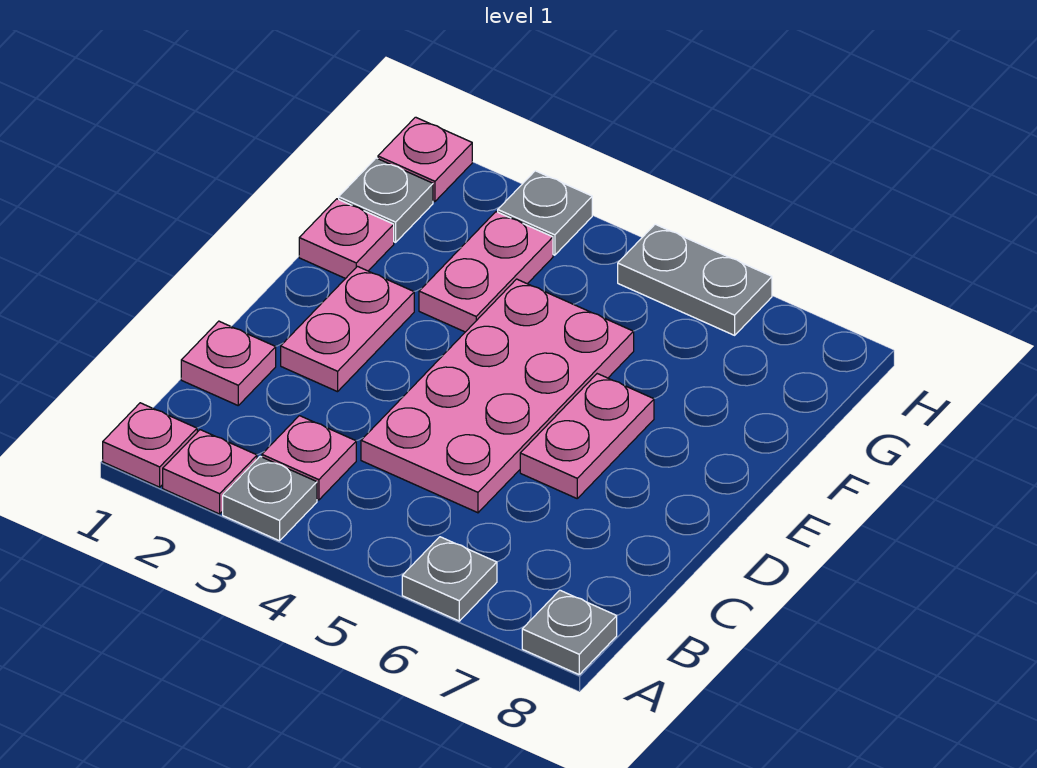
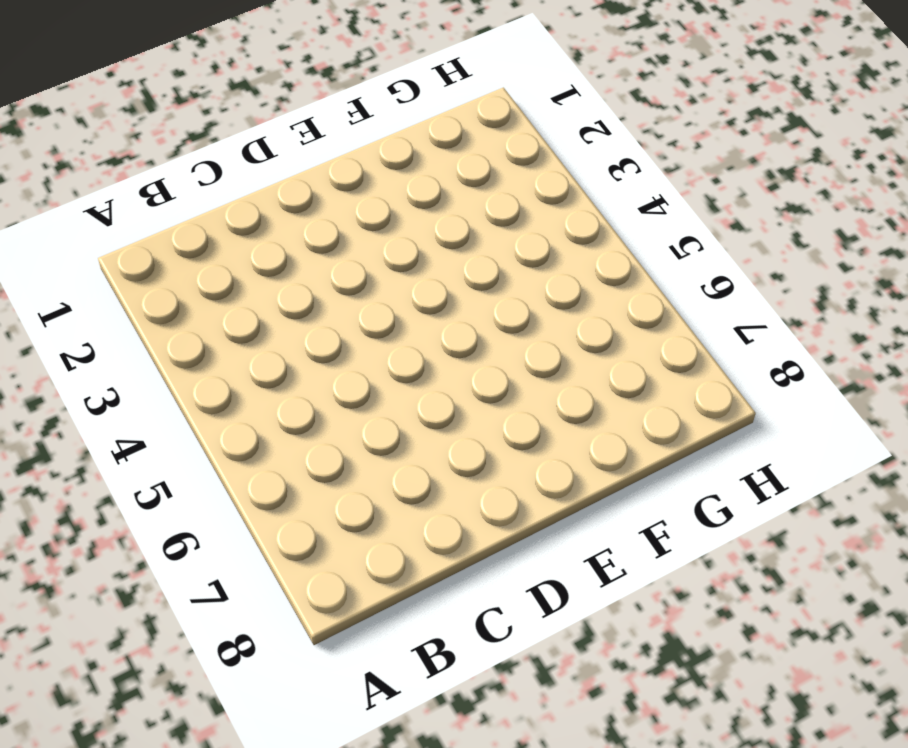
none -> pink plate A1 level 1
none -> pink plate A2 level 1
none -> grey plate A3 level 1

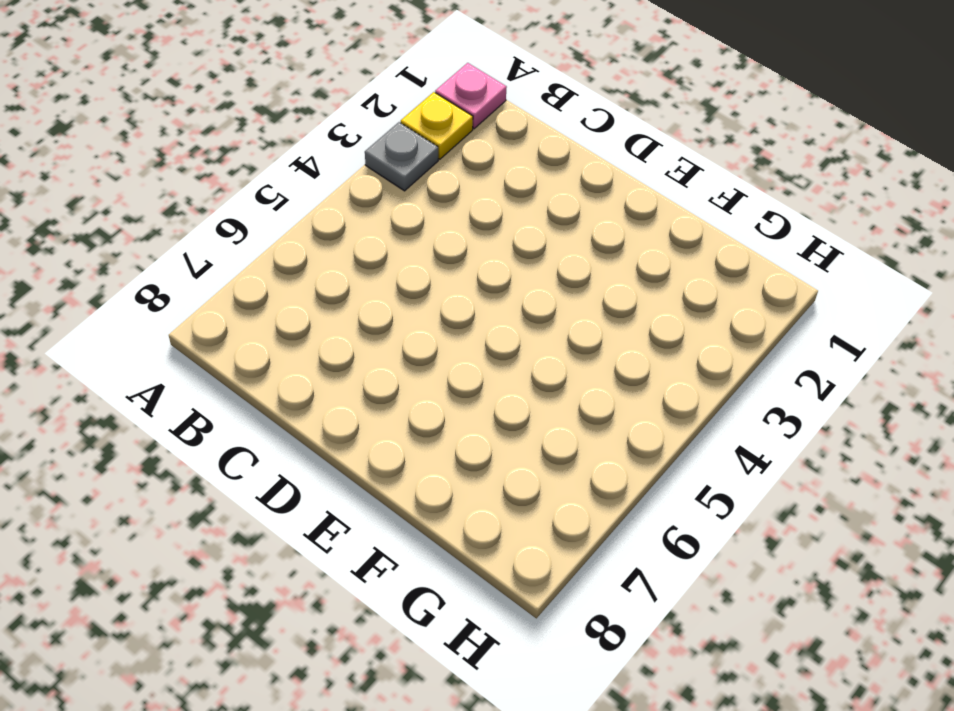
yellow plate A2 level 1 -> pink plate A2 level 1
none -> grey plate A6 level 1
none -> grey plate A8 level 1
none -> pink plate B3 level 1

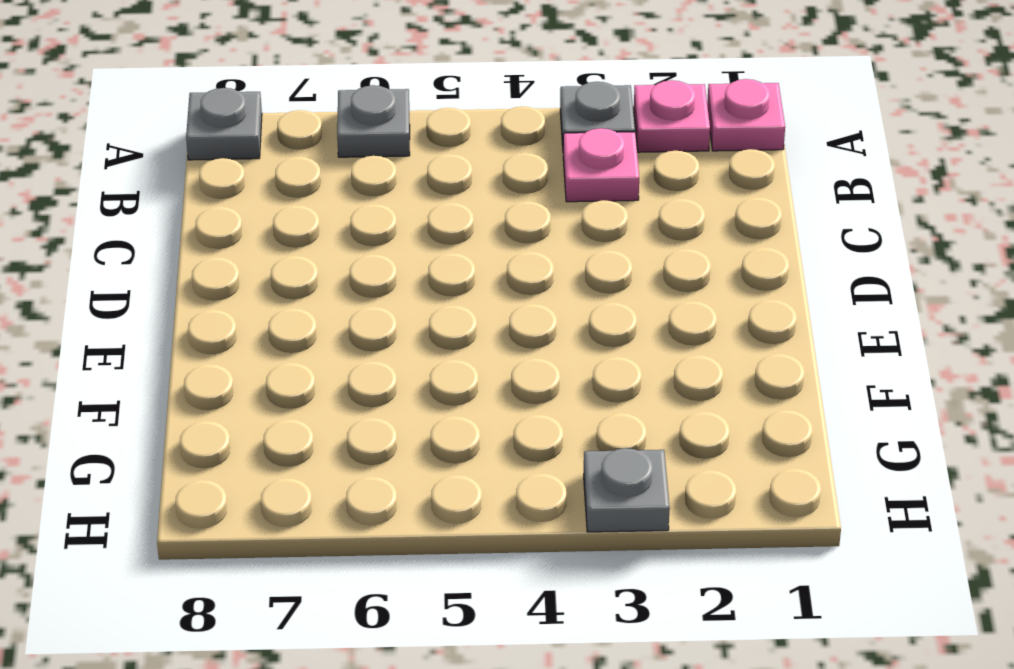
none -> pink plate C1 level 1
none -> pink plate C4:F5 level 1
none -> pink plate D2:E2 level 1

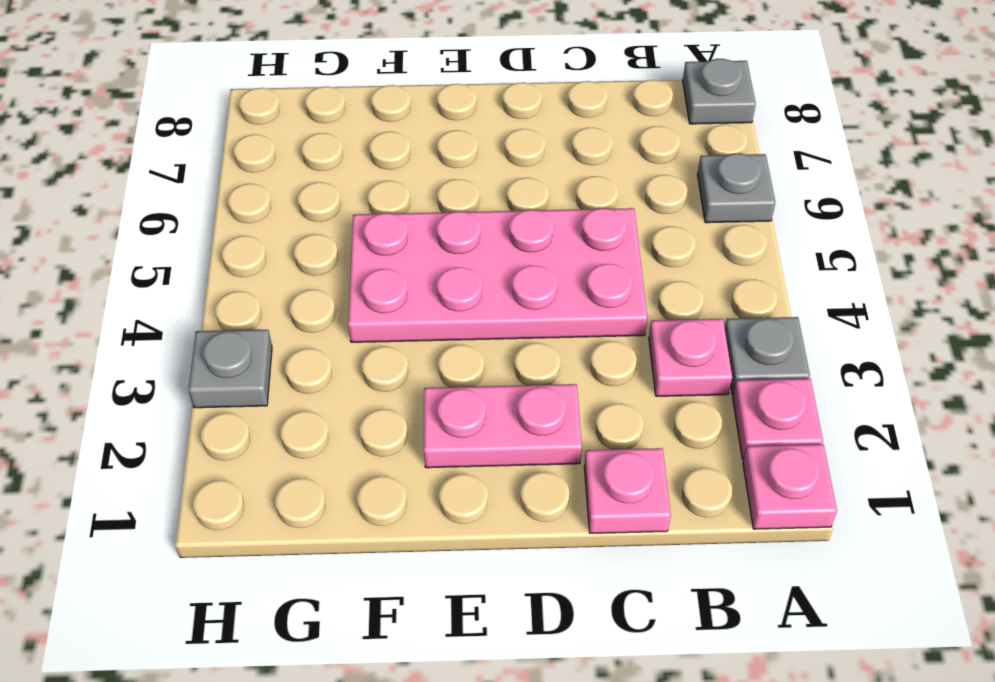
none -> pink plate D6:E6 level 1
none -> pink plate F1 level 1
none -> pink plate F3:G3 level 1

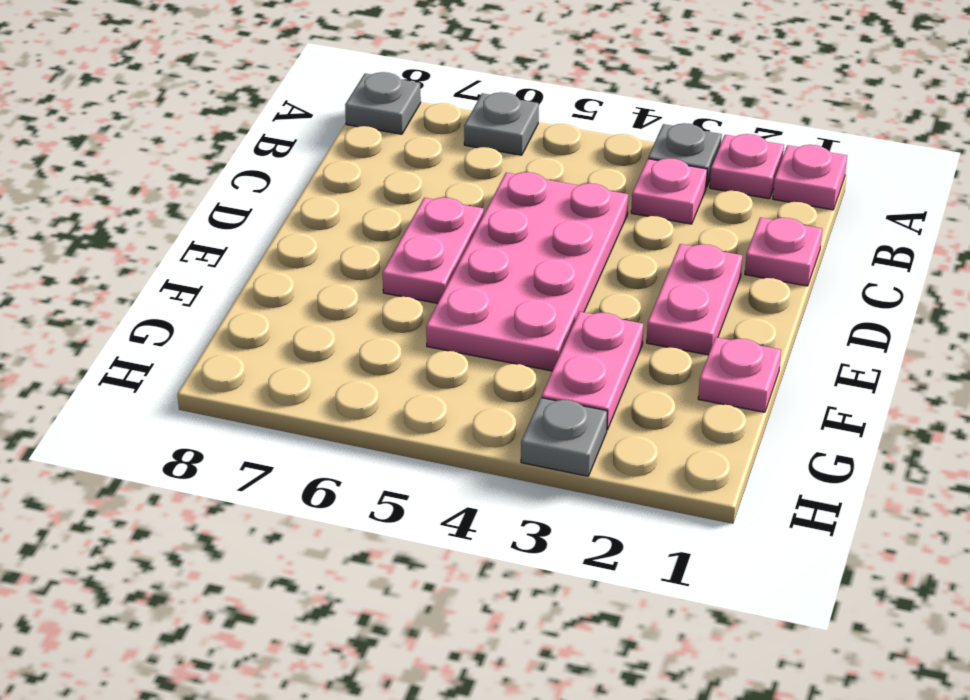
none -> grey plate G1 level 1
none -> pink plate H1 level 1
none -> grey plate H5:H6 level 1

